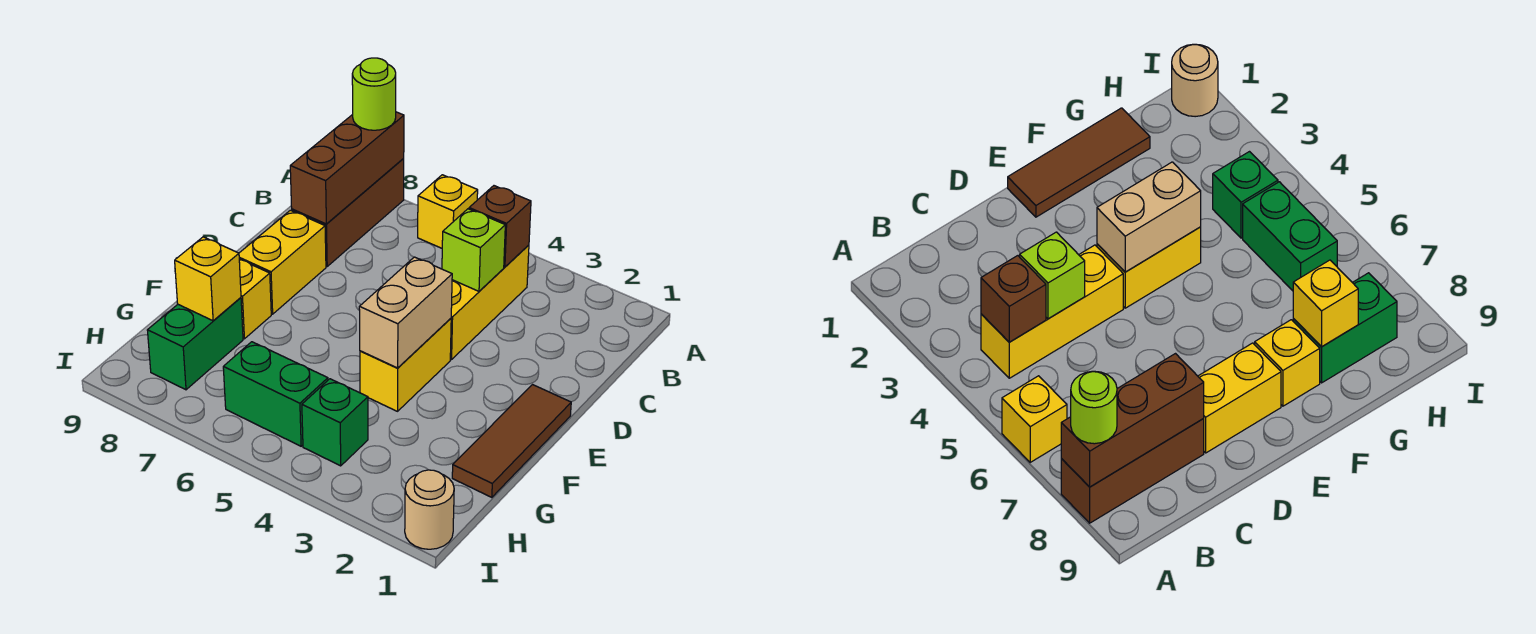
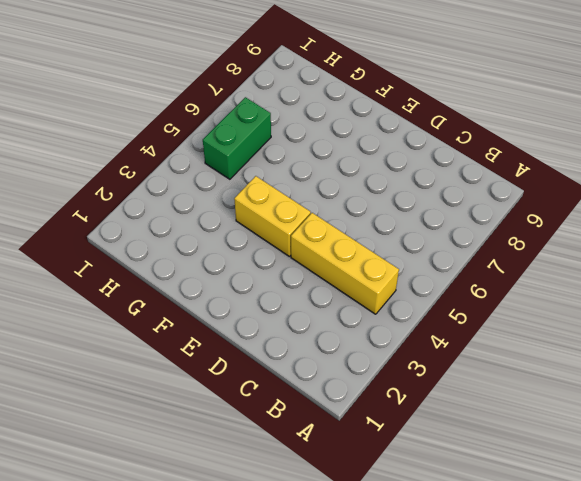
none -> yellow brick A6 level 1
none -> brown brick A8:C8 level 1
none -> yellow brick D8:E8 level 1

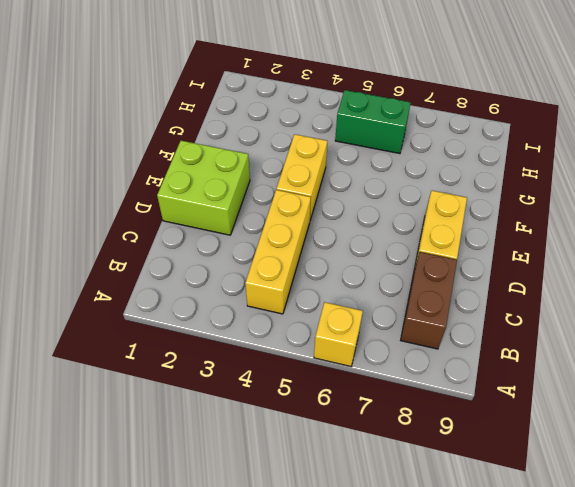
brown brick B8:C8 level 1 -> brown brick A8:C8 level 1
lime brick D1:E2 level 1 -> brown tile E1:G1 level 1
none -> yellow brick F8 level 1
none -> green brick G8:H8 level 1
none -> green brick H4 level 1

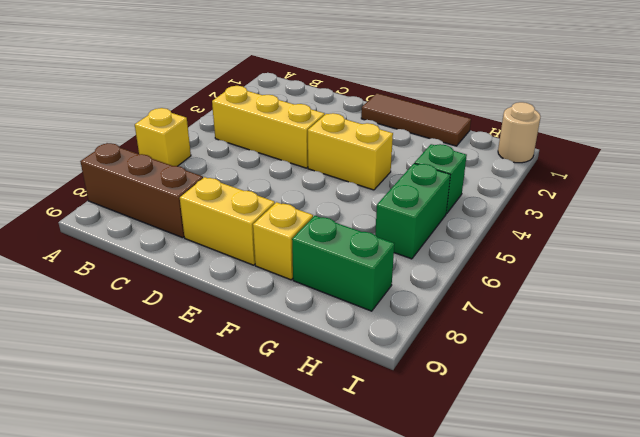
none -> brown brick A8:C8 level 2
none -> brown brick B4 level 2
none -> lime brick C4 level 2

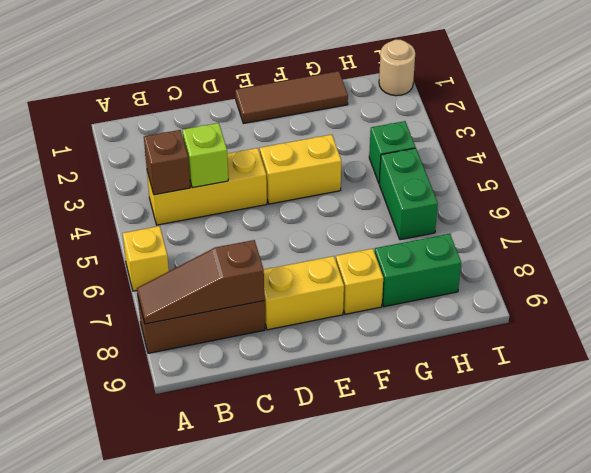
brown slope A8:C8 level 2 top C -> brown brick A8:C8 level 2
none -> tan brick E4:F4 level 2
none -> yellow brick G8 level 2
none -> lime round brick A8 level 3

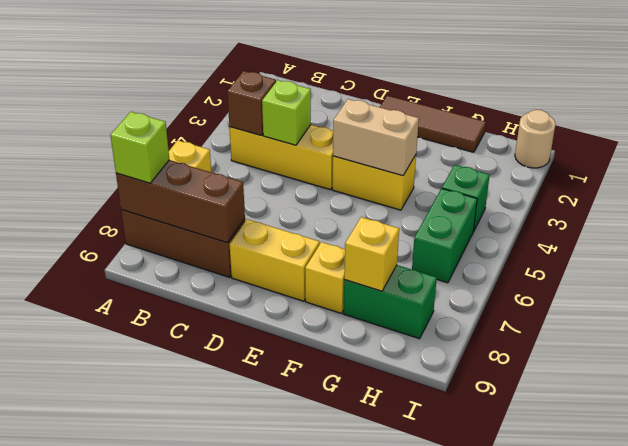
lime brick A8 level 3 -> lime round brick A8 level 3

